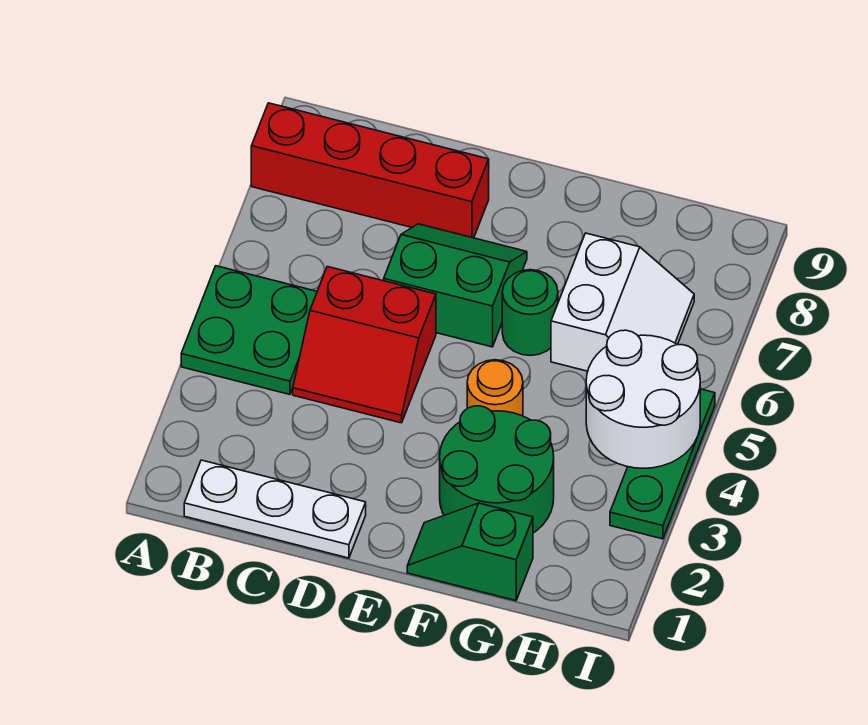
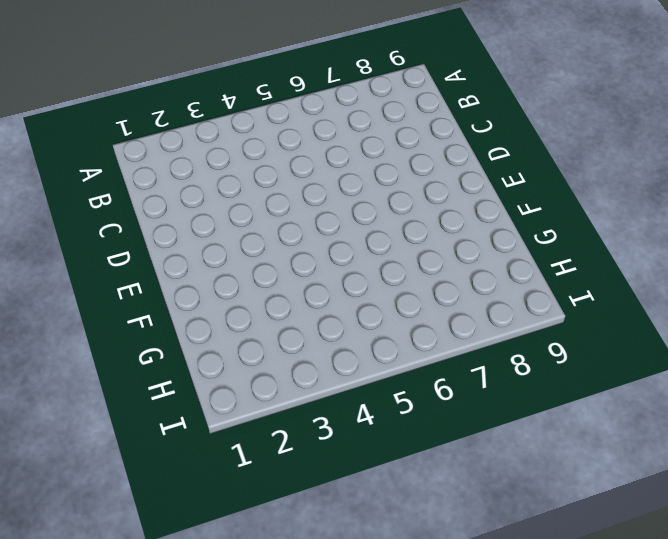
none -> green plate A4:B5 level 1
none -> red brick A8:D8 level 1
none -> white plate B1:D1 level 1

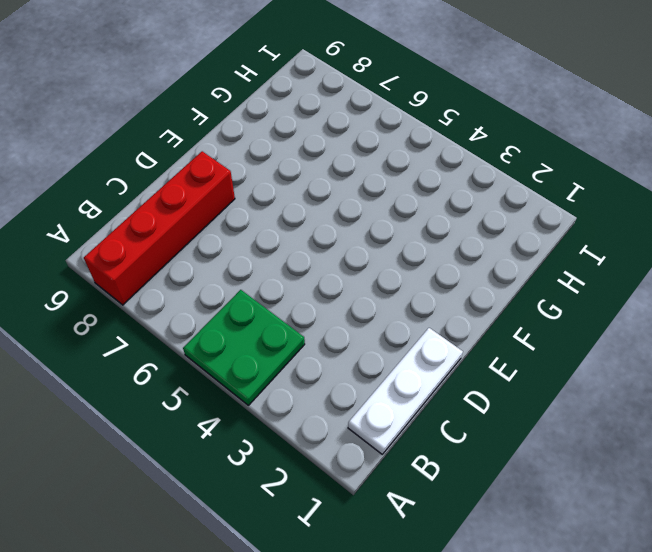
none -> red slope C4:D5 level 1 top 5
none -> green slope D6:E7 level 1 top 6
none -> green slope F1:G1 level 1 top G

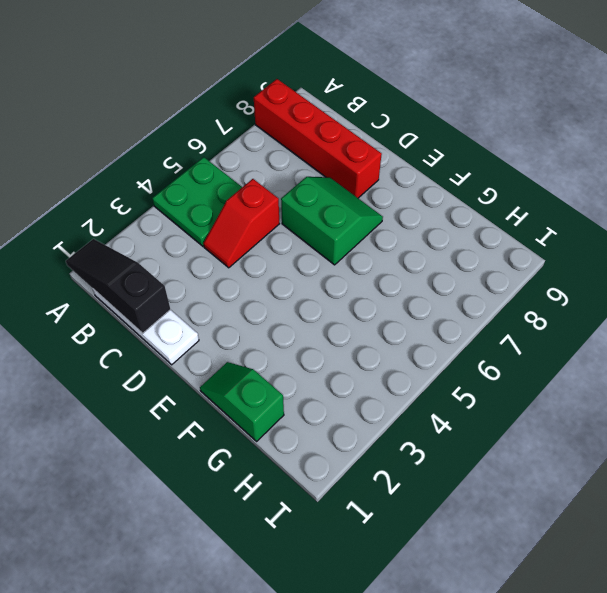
black slope A1:C1 level 2 top C -> none
red slope C4:C5 level 1 top 5 -> red slope C4:D5 level 1 top 5
none -> green round brick F2:G3 level 1
none -> orange round brick F4 level 1
none -> green round brick F6 level 1

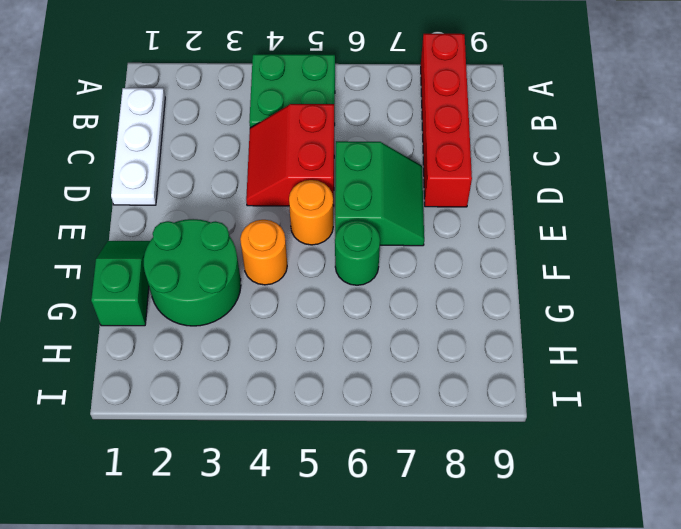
orange round brick E5 level 1 -> none
none -> white slope G6:H7 level 1 top G
none -> green plate I3:I5 level 1
none -> white round brick H4:I5 level 2

